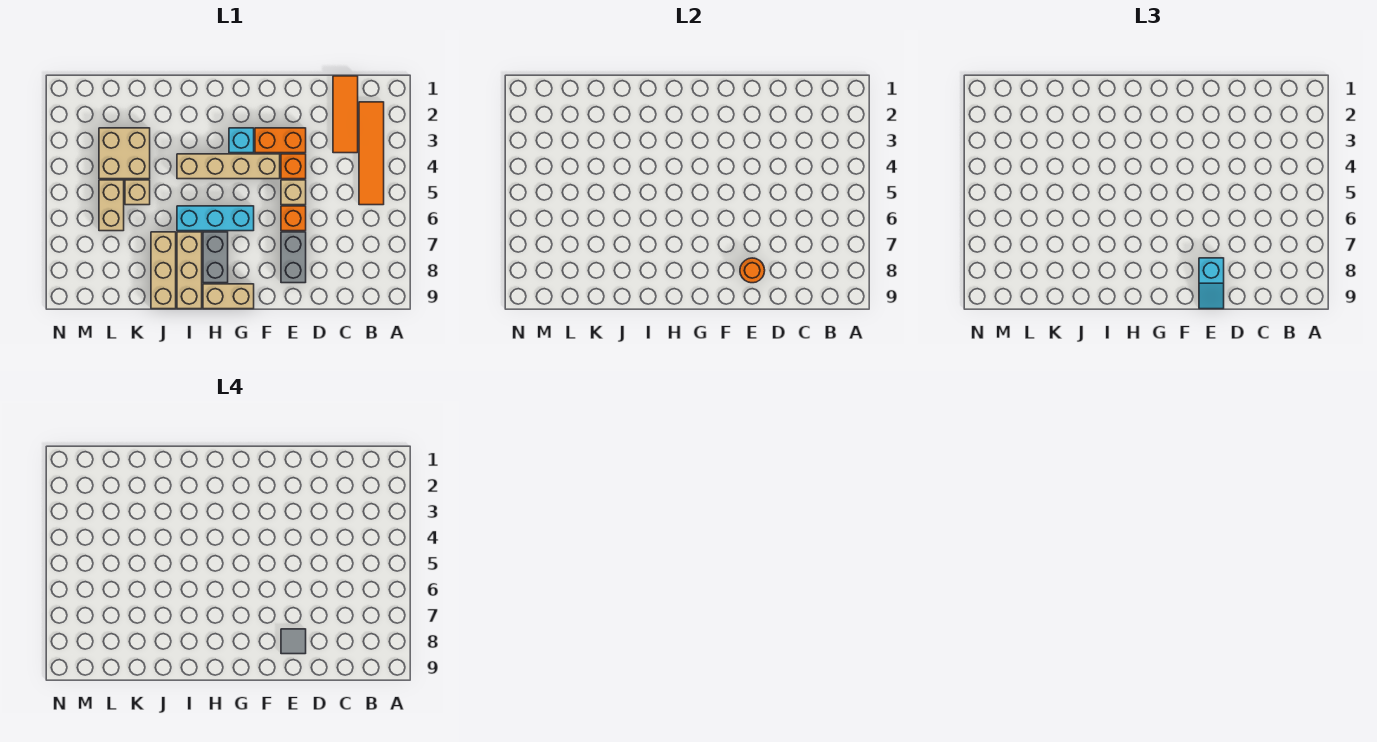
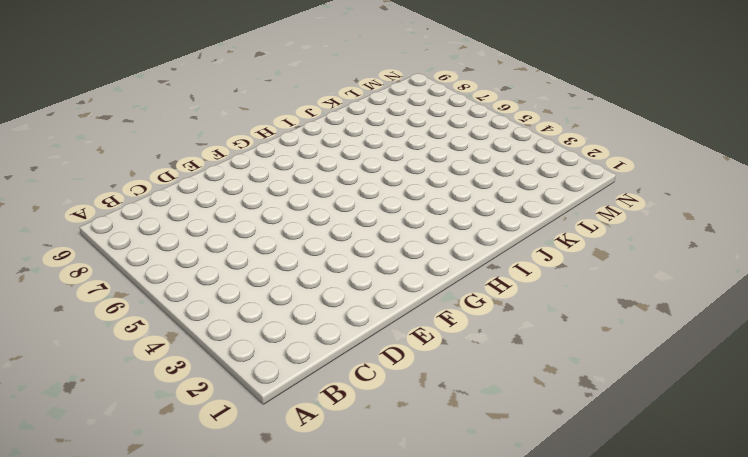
none -> orange tile B2:B5 level 1
none -> orange tile C1:C3 level 1
none -> orange brick E3:F3 level 1

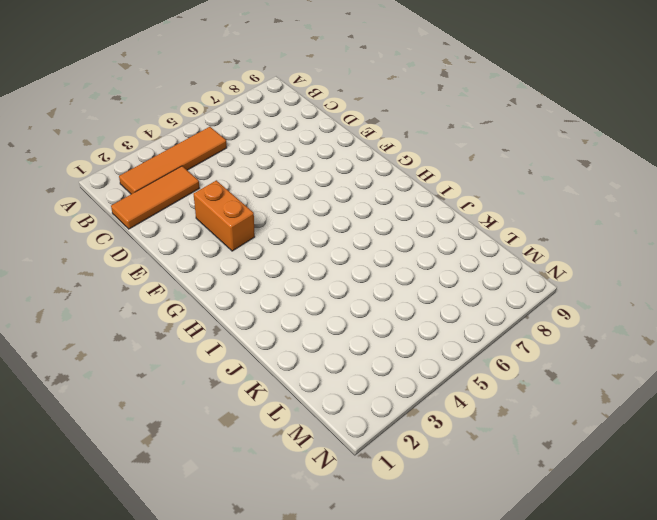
none -> orange brick E4 level 1
none -> tan brick E5 level 1
none -> orange brick E6 level 1

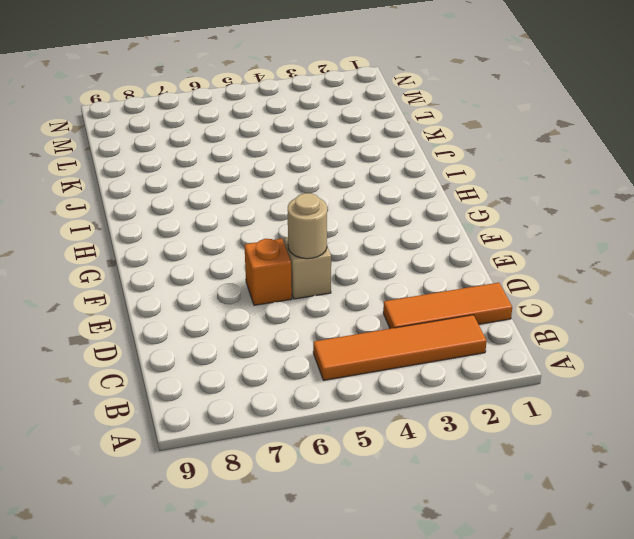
tan round brick E5 level 2 -> none
none -> orange brick E3:F3 level 1
none -> orange brick E4 level 1
none -> grey brick E7:E8 level 1

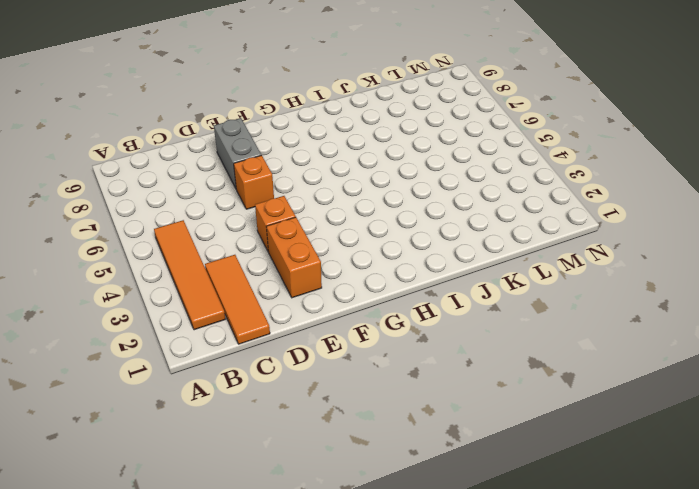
orange brick E2:E3 level 1 -> orange brick E3:F3 level 1
none -> tan brick E5 level 1
none -> tan brick F4:I4 level 1
none -> cyan brick G3 level 1

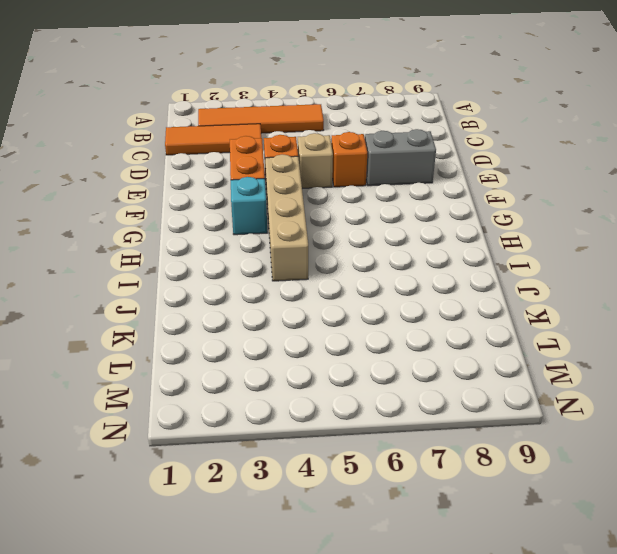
none -> cyan brick G6:I6 level 1
none -> tan brick G9:H9 level 1
none -> grey brick H7:H8 level 1

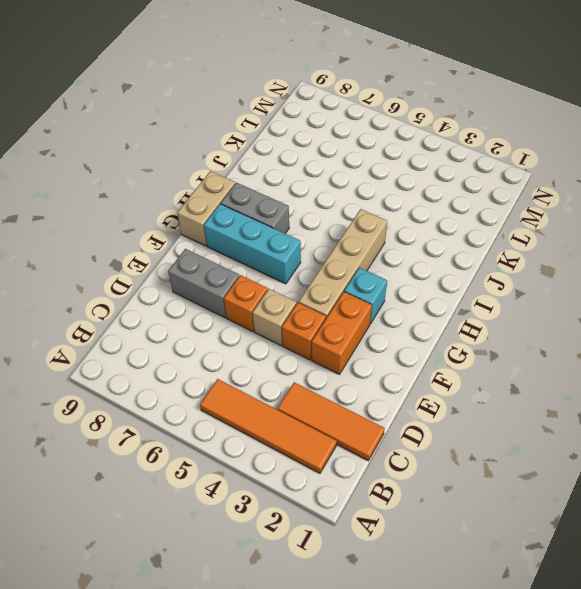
cyan brick G6:G8 level 1 -> cyan brick G6:I6 level 1
none -> tan brick I7:I9 level 1
none -> tan brick J7:J9 level 1
none -> tan brick K3:L4 level 1

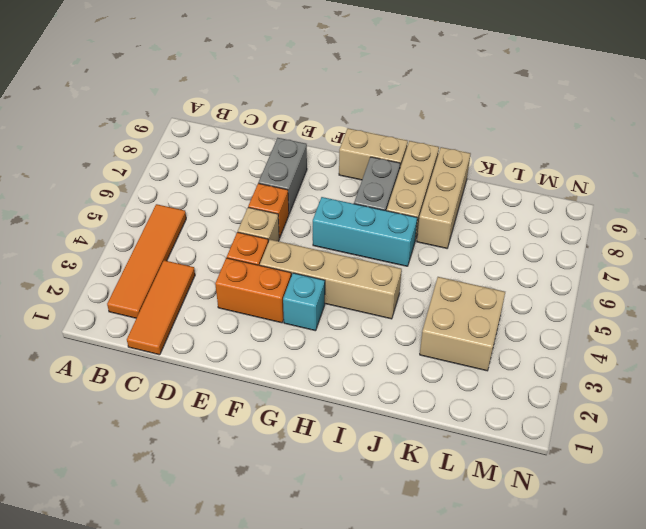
none -> tan brick K5 level 1
none -> tan brick L5:L6 level 1
none -> orange round brick E8 level 2

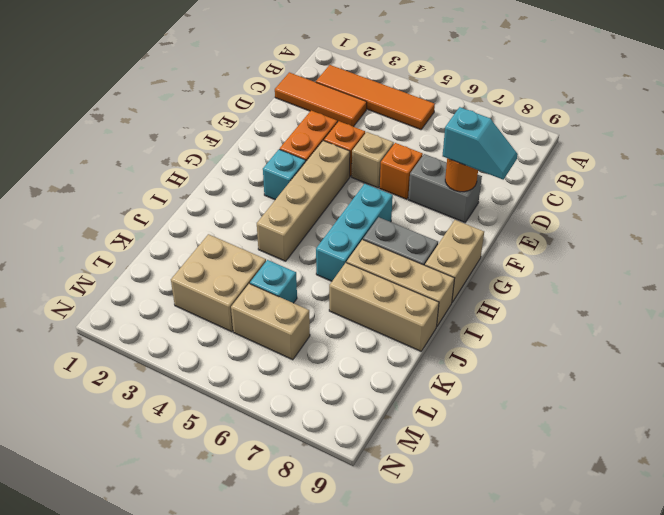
cyan brick K5 level 1 -> tan brick K5 level 1
none -> grey tile E8 level 4

